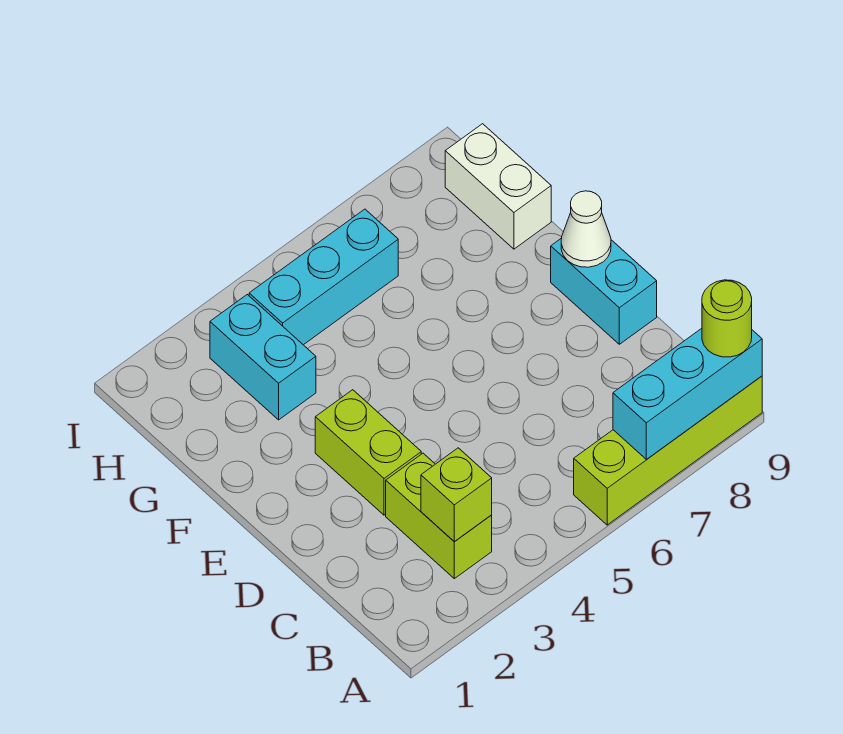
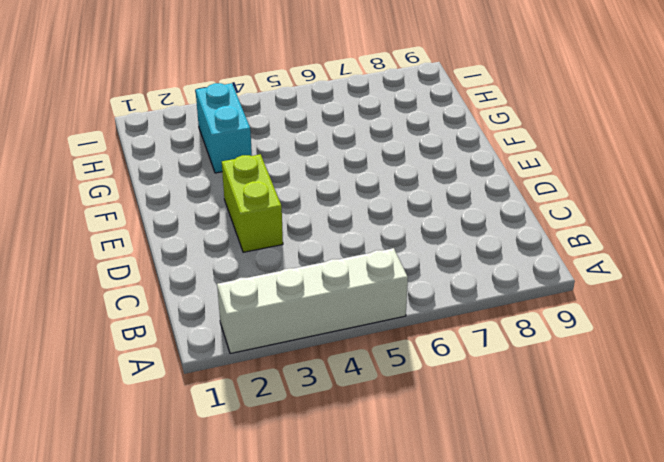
white brick A2:A5 level 1 -> none
none -> lime brick A6:A9 level 1
none -> lime brick B3:C3 level 1

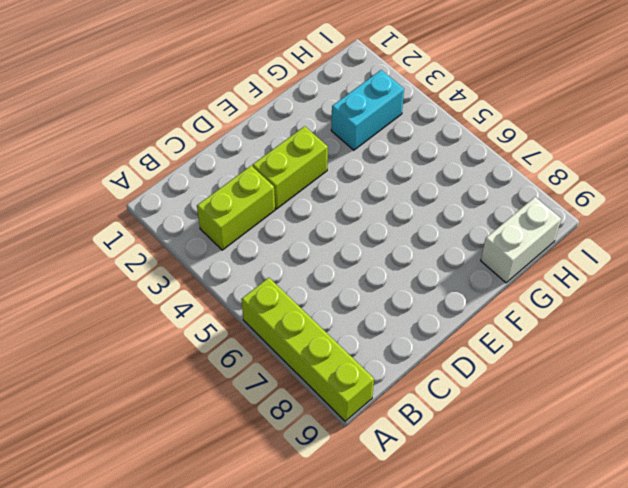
none -> cyan brick D9:E9 level 1
none -> cyan brick H4:H6 level 1

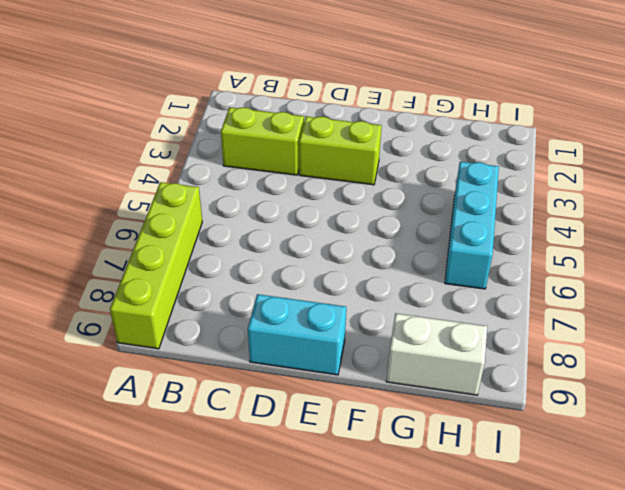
none -> cyan brick G3:H3 level 1
none -> cyan brick A7:A9 level 2

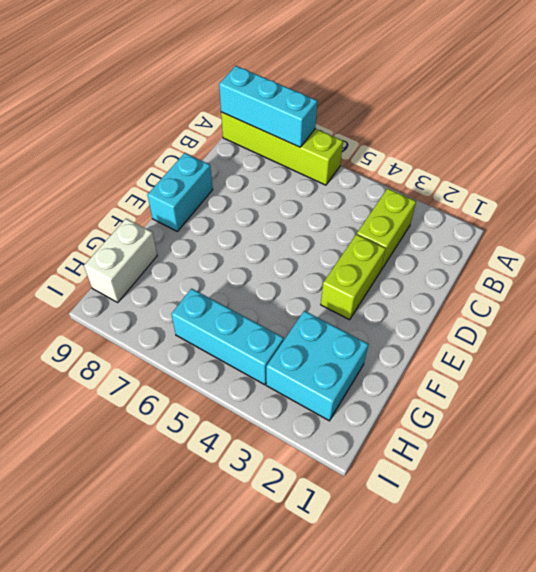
cyan brick G2:H3 level 1 -> cyan brick G3:H3 level 1
none -> lime brick B3 level 2
none -> white cone E9 level 2

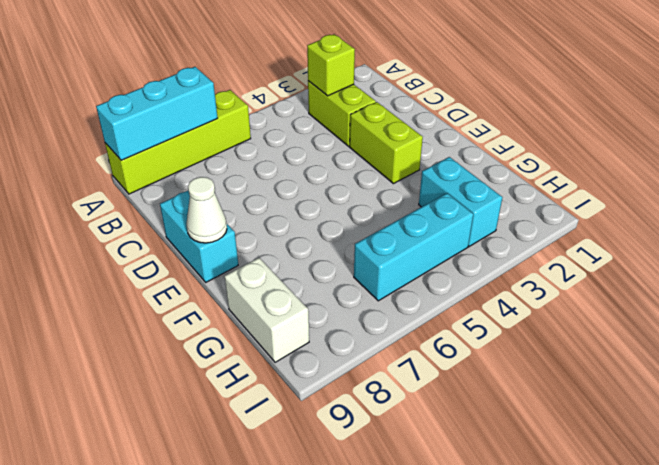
none -> lime round brick A9 level 3

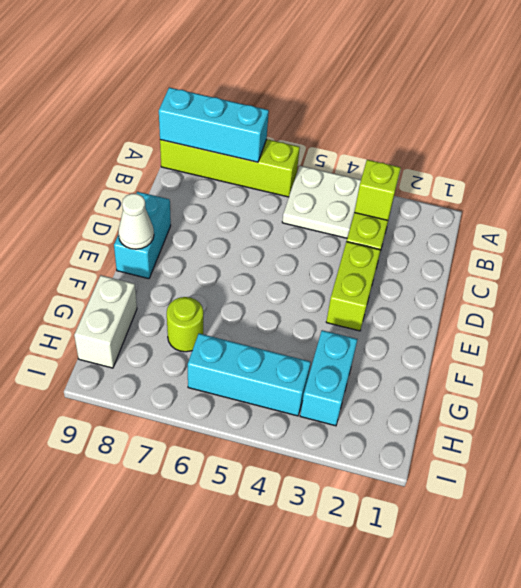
white plate A4:B5 level 1 -> none
lime round brick G7 level 1 -> lime round brick A9 level 3

